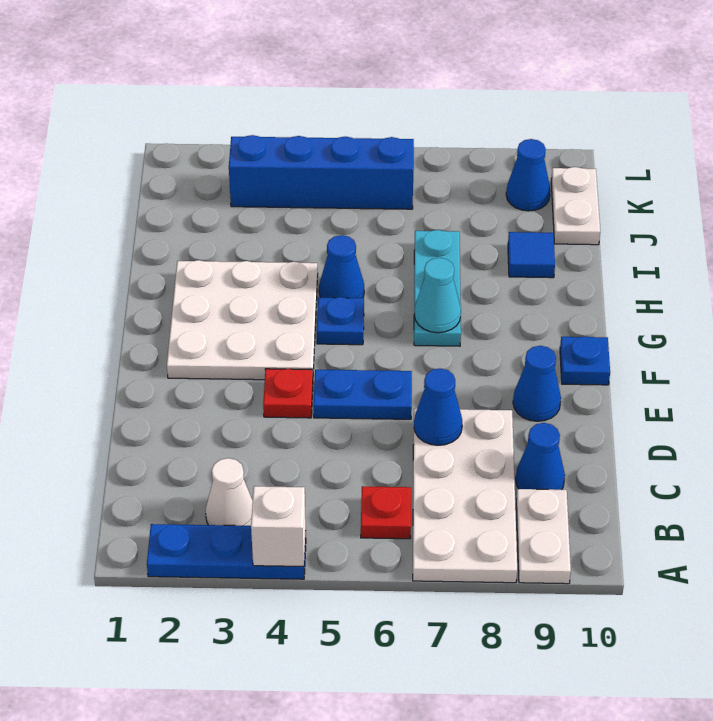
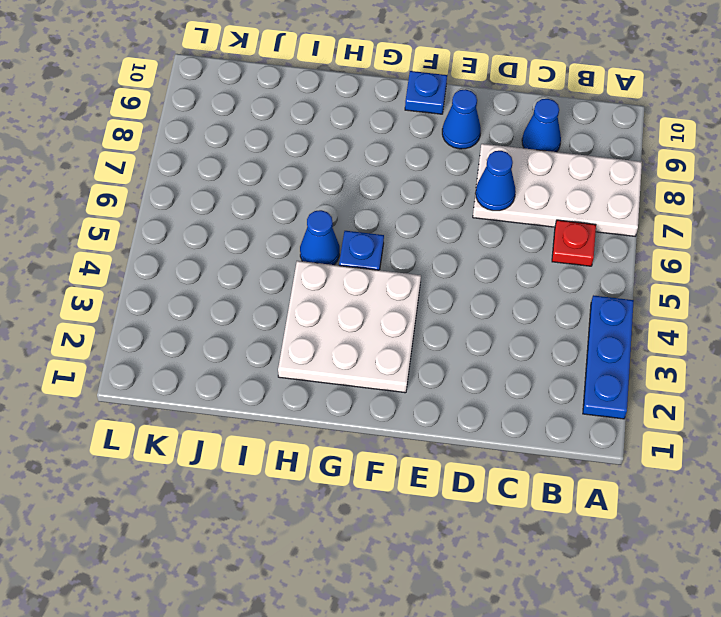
none -> white plate A9:B9 level 1
none -> white cone B3 level 1
none -> red plate E4 level 1

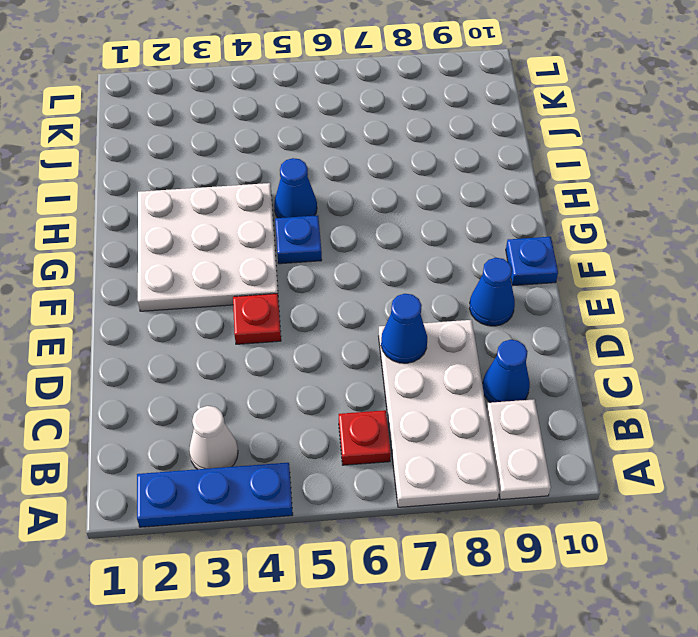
none -> blue plate E5:E6 level 1
none -> cyan plate G7:I7 level 1
none -> blue tile I9 level 1

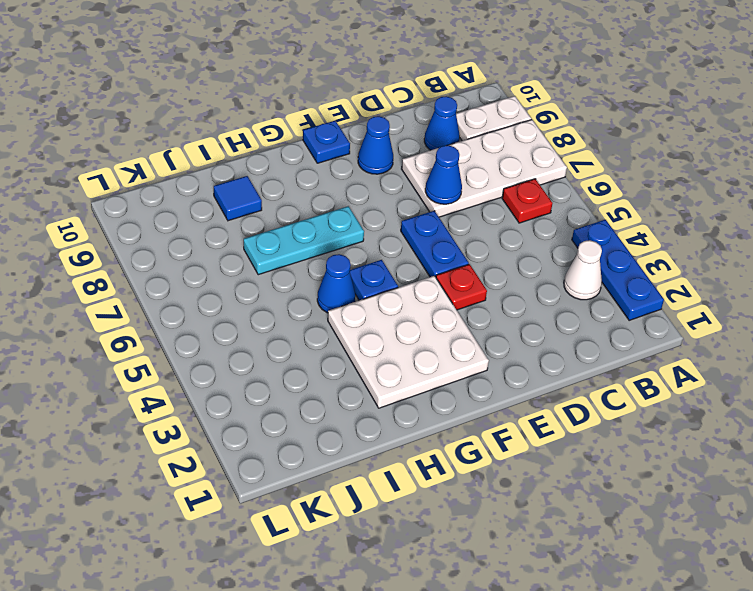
none -> white plate J10:K10 level 1
none -> blue brick K3:K6 level 1
none -> blue cone K9 level 1

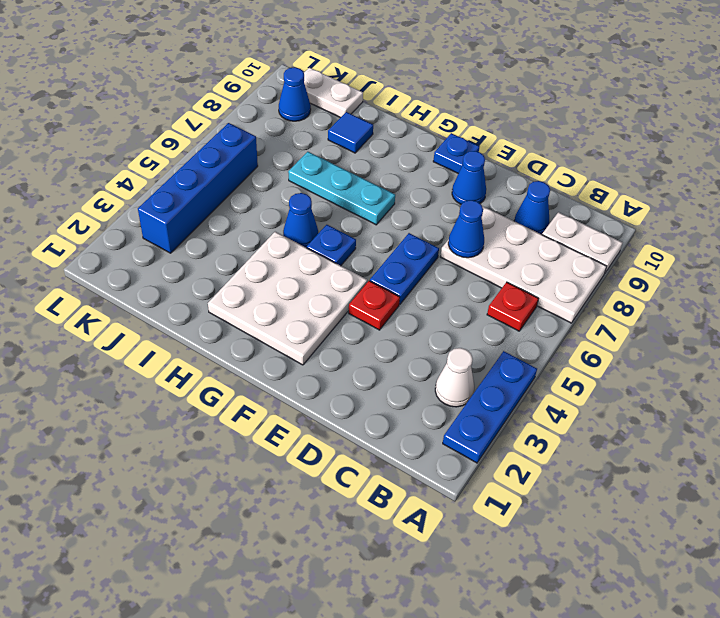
none -> white brick A4 level 2
none -> cyan cone G7 level 2

